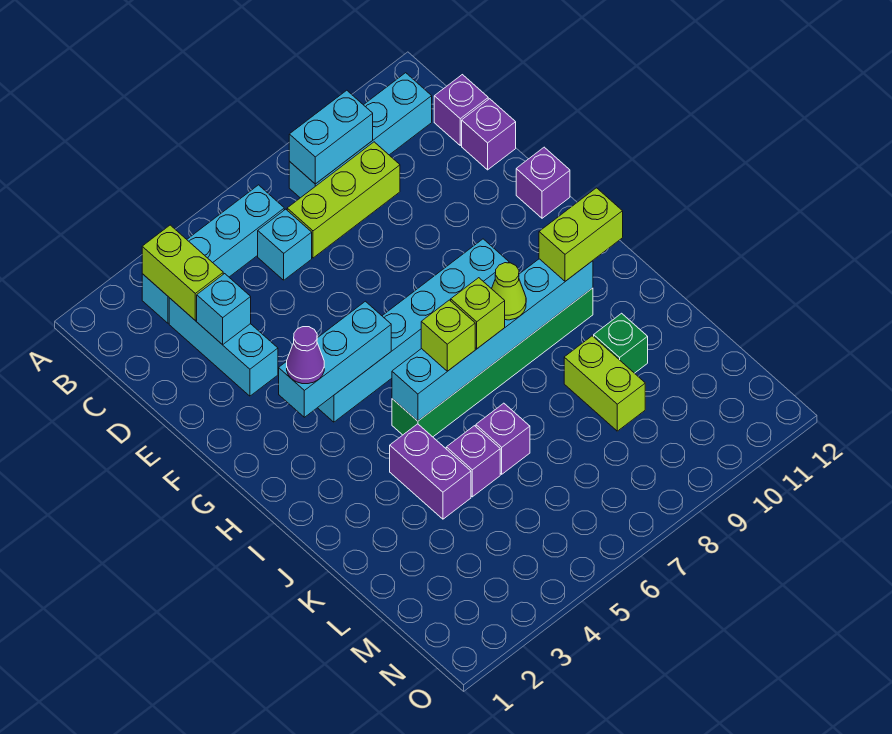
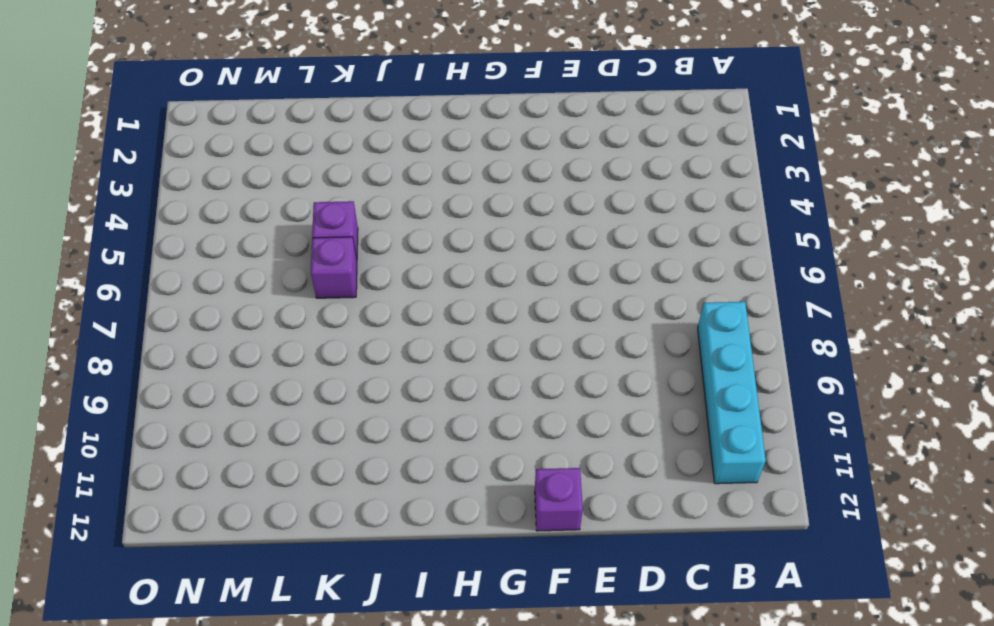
none -> cyan brick B3:B6 level 1
none -> cyan brick C3:E3 level 1
none -> cyan brick C6 level 1

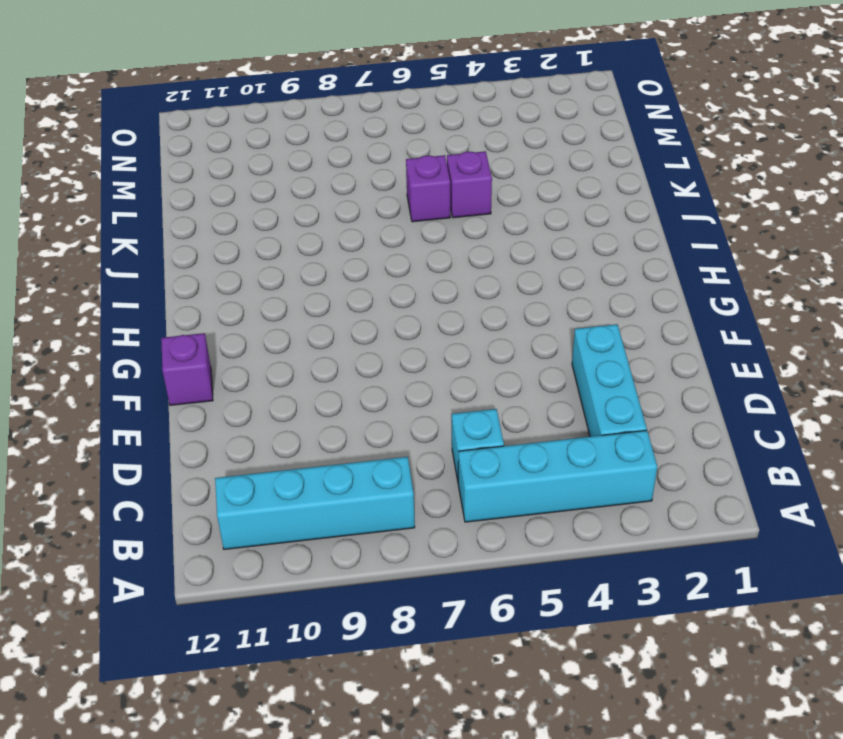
none -> lime brick C7:C9 level 1
none -> purple brick C12 level 1
none -> purple brick D12 level 1

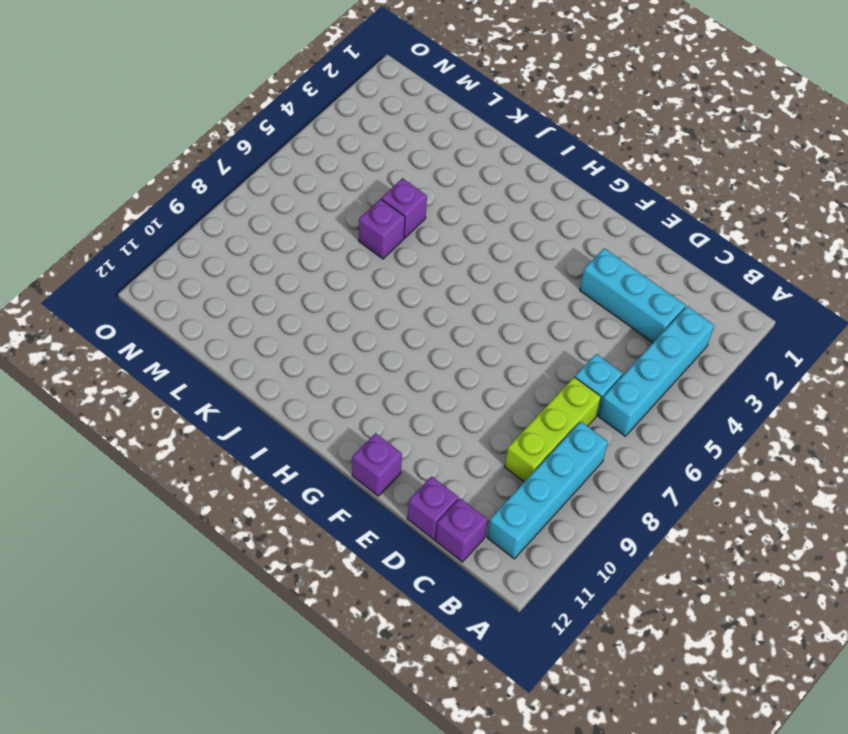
none -> cyan brick G4:G9 level 1
none -> green brick I5:I10 level 1
none -> purple brick J4:K4 level 1

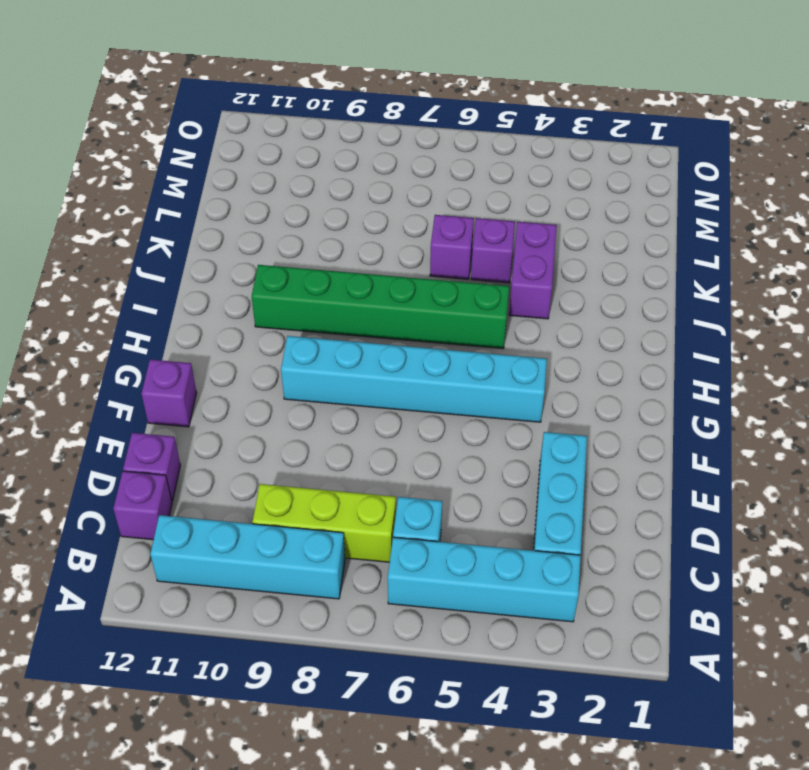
none -> lime brick K9:L9 level 1
none -> green brick K10 level 1
none -> lime brick B3:C3 level 2

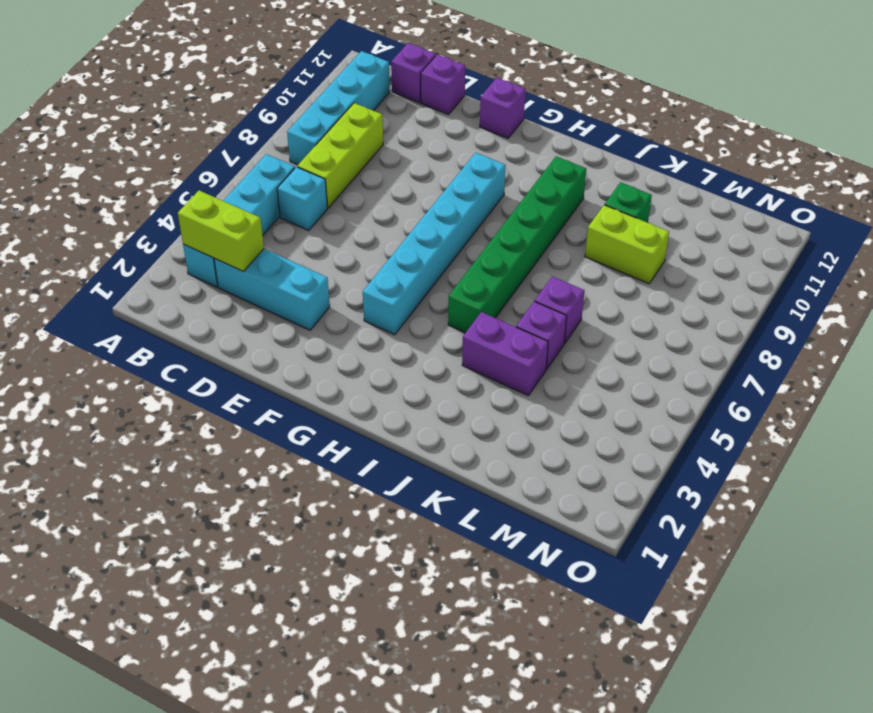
none -> cyan brick B8:B9 level 2
none -> cyan brick D3 level 2
none -> cyan brick G3:G5 level 2

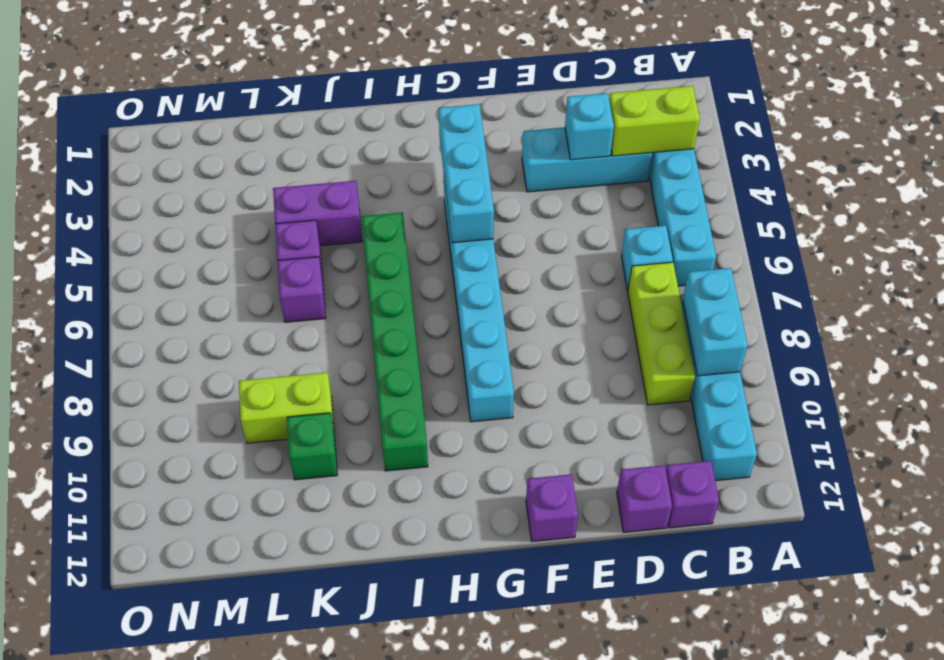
none -> cyan brick I5:I10 level 2
none -> purple cone G3 level 3
none -> lime brick I6 level 3

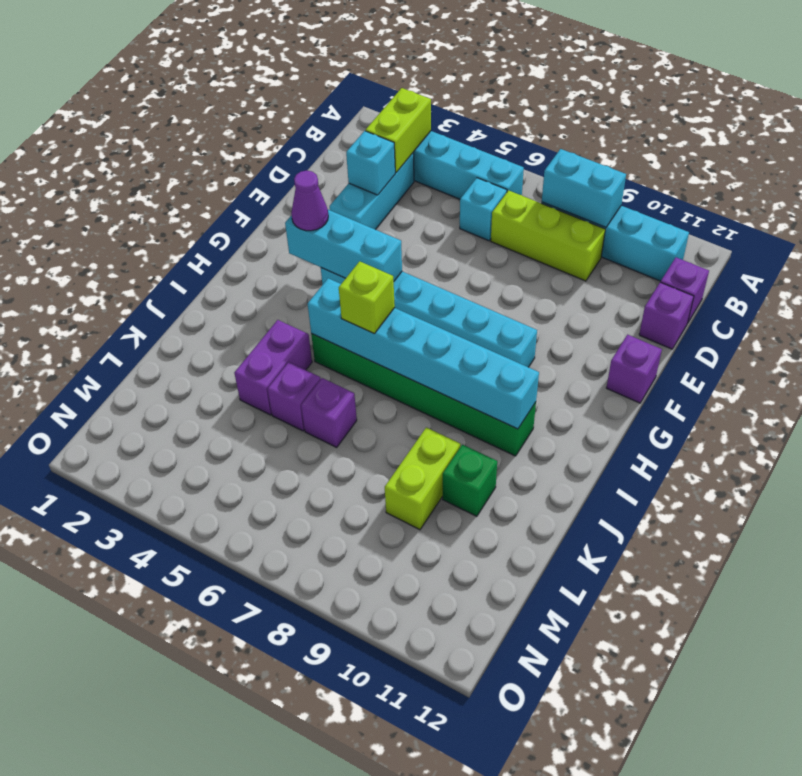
none -> lime brick I7 level 3
none -> lime cone I8 level 3
none -> lime brick I10:I11 level 3

